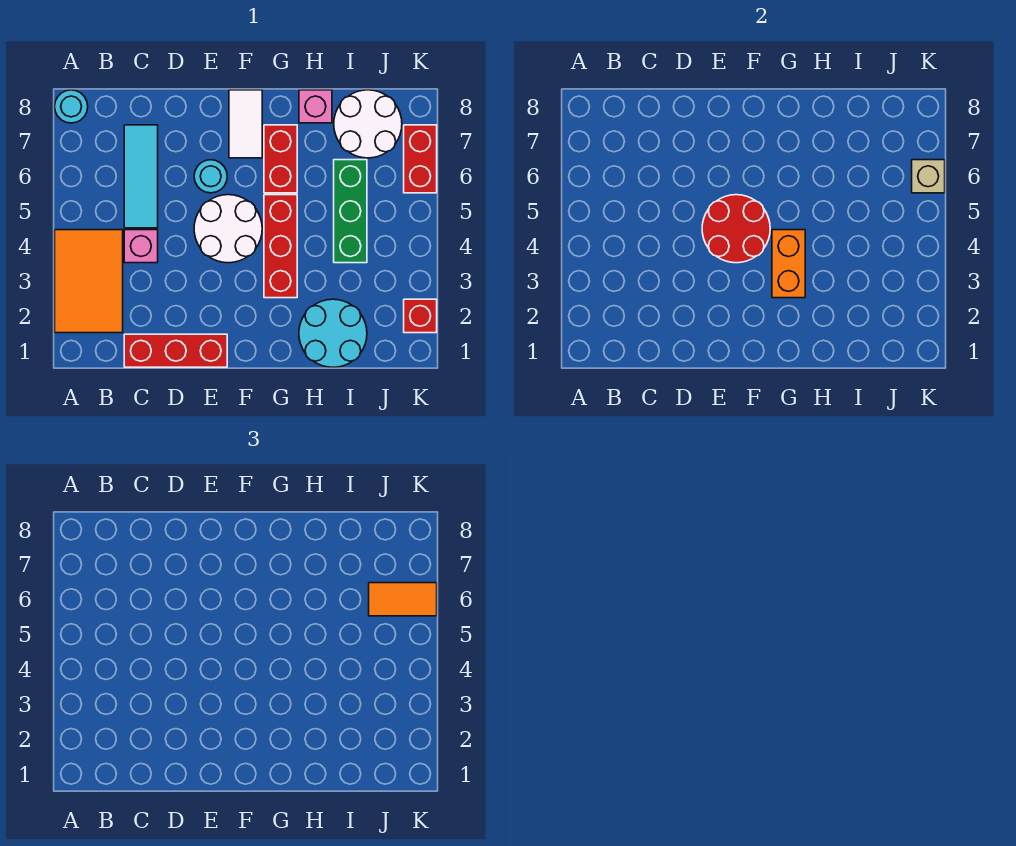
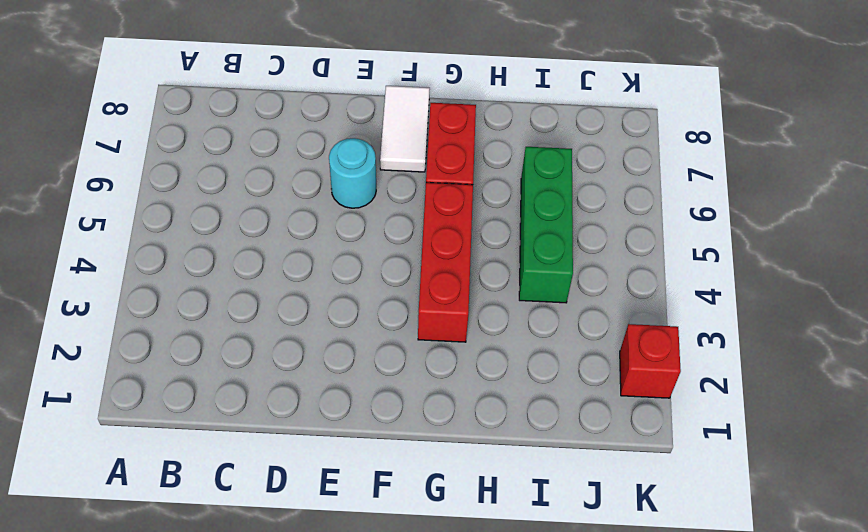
none -> orange tile A2:B4 level 1
none -> cyan round brick A8 level 1
none -> red brick C1:E1 level 1

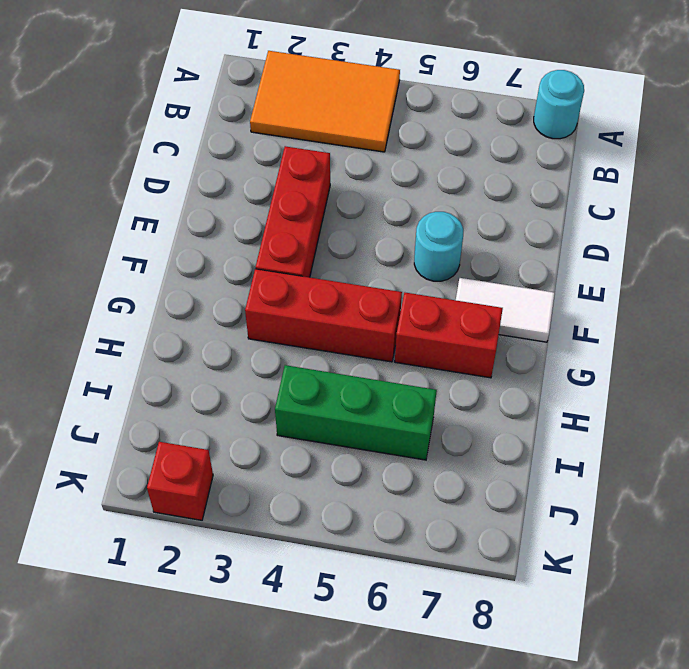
red brick D3:F3 level 1 -> red brick C1:E1 level 1
none -> pink brick C4 level 1
none -> cyan tile C5:C7 level 1
none -> white round brick E4:F5 level 1

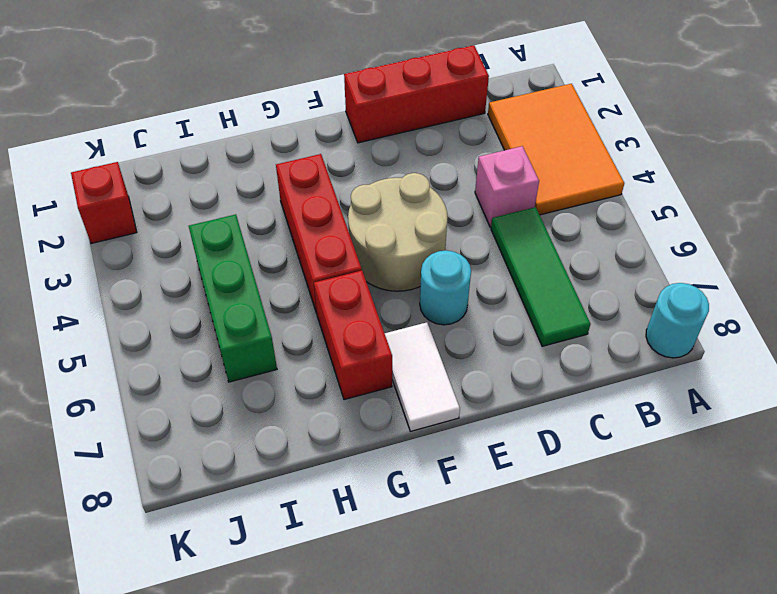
green tile C5:C7 level 1 -> cyan tile C5:C7 level 1
tan round brick E4:F5 level 1 -> white round brick E4:F5 level 1
none -> cyan round brick H1:I2 level 1
none -> pink brick H8 level 1
none -> white round brick I7:J8 level 1

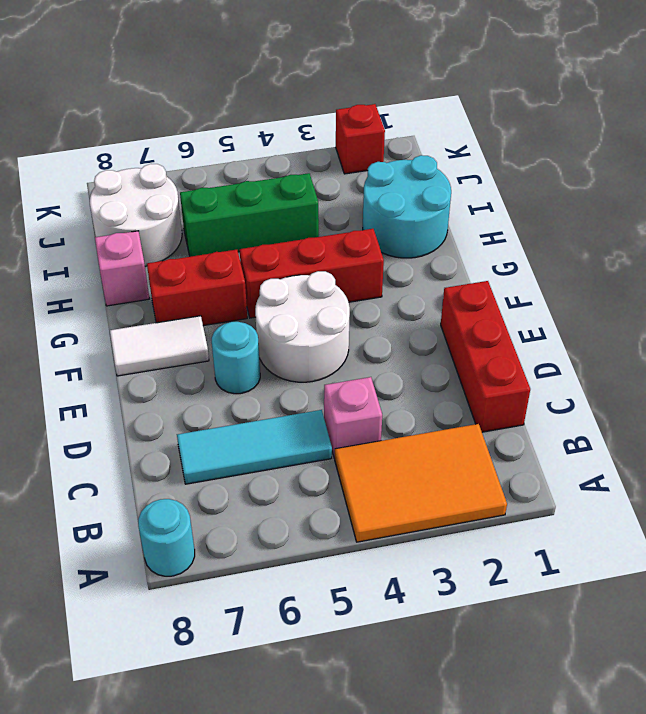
none -> red brick K6:K7 level 1
none -> red round brick E4:F5 level 2
none -> orange brick G3:G4 level 2

